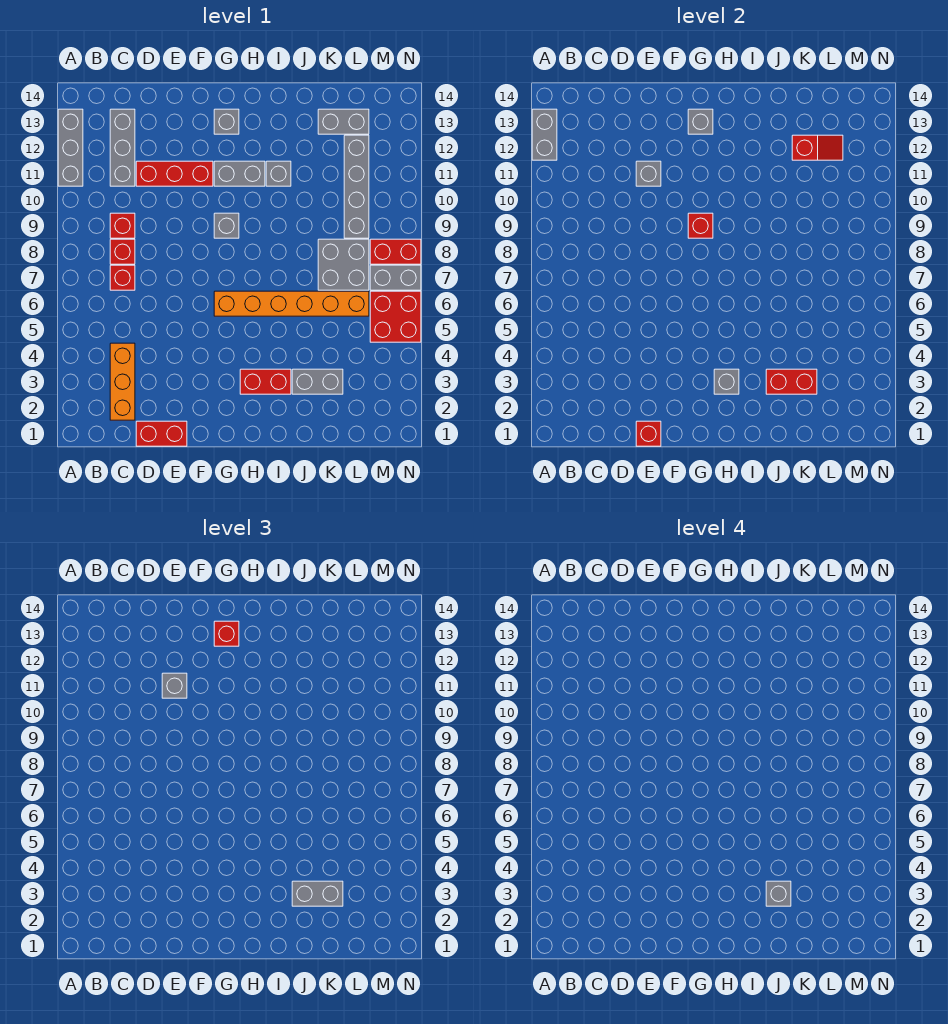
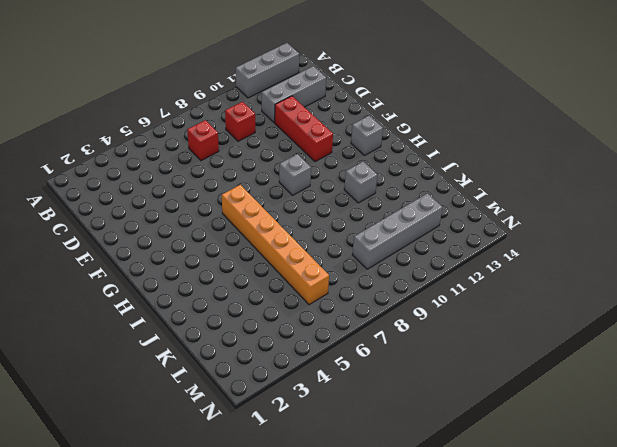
none -> orange brick C2:C4 level 1
none -> red brick C8 level 1
none -> red brick D1:E1 level 1
none -> grey brick G11:H11 level 1

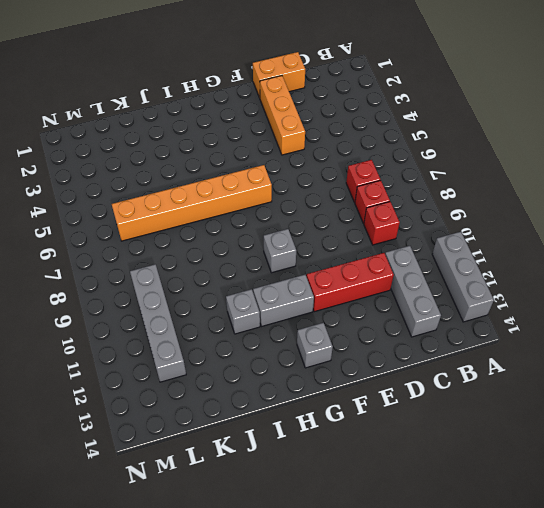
orange brick D1:E1 level 1 -> red brick D1:E1 level 1
orange brick E2:E4 level 1 -> orange brick C2:C4 level 1
none -> red brick H3:I3 level 1
none -> grey brick J3:K3 level 1
none -> grey brick K7:L8 level 1
none -> grey brick K13:L13 level 1

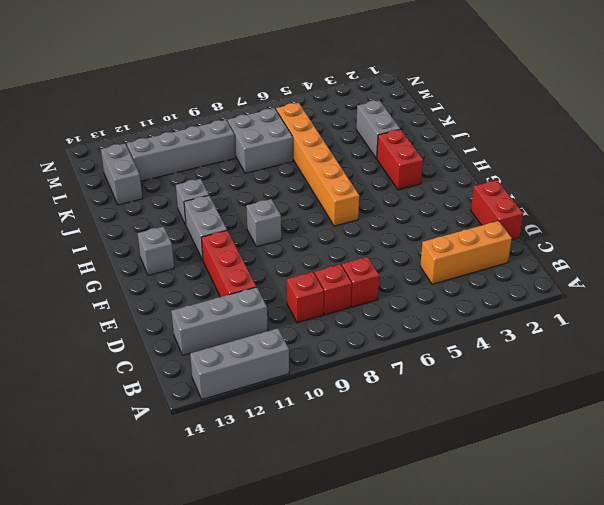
none -> red brick M5:N6 level 1
none -> grey brick M7:N7 level 1
none -> red brick M8:N8 level 1
none -> grey brick A12:A13 level 2

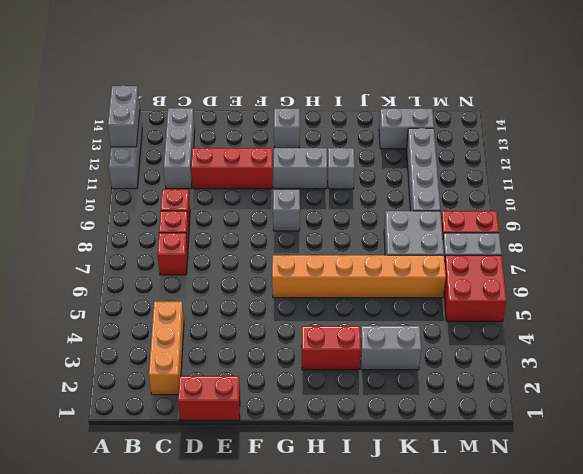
none -> red brick E1 level 2
none -> grey brick E11 level 2
none -> red brick G9 level 2
none -> grey brick G13 level 2

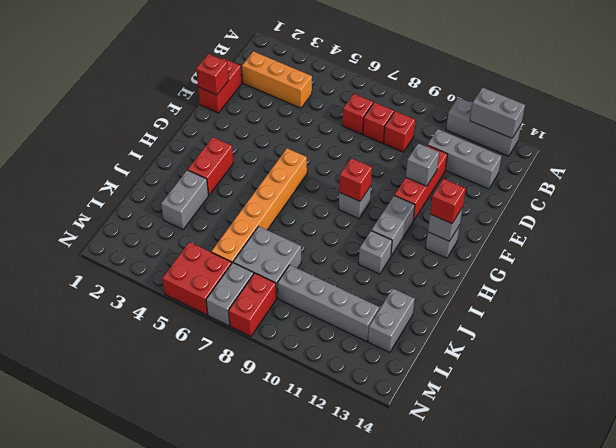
none -> grey brick H3 level 2
none -> red brick J3:K3 level 2
none -> red slope K12:L12 level 2 top K
none -> grey brick E11 level 3

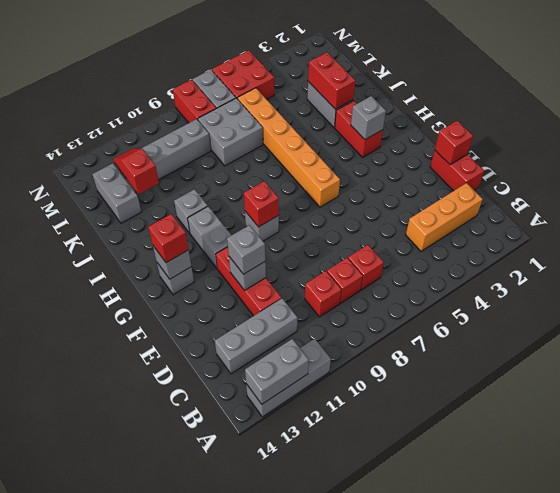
none -> grey brick J3:K3 level 3
none -> grey brick J3 level 4

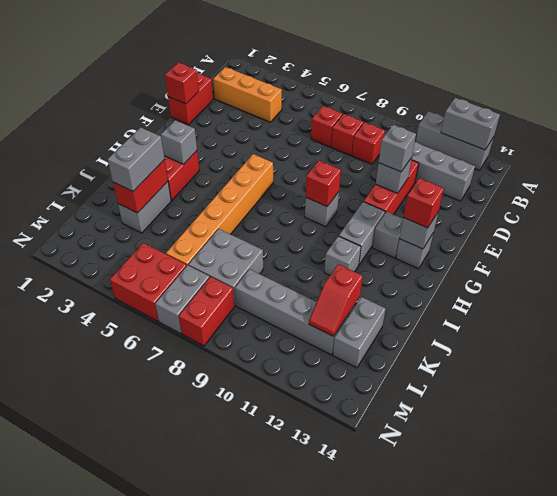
grey brick G12 level 1 -> grey brick J3 level 4

